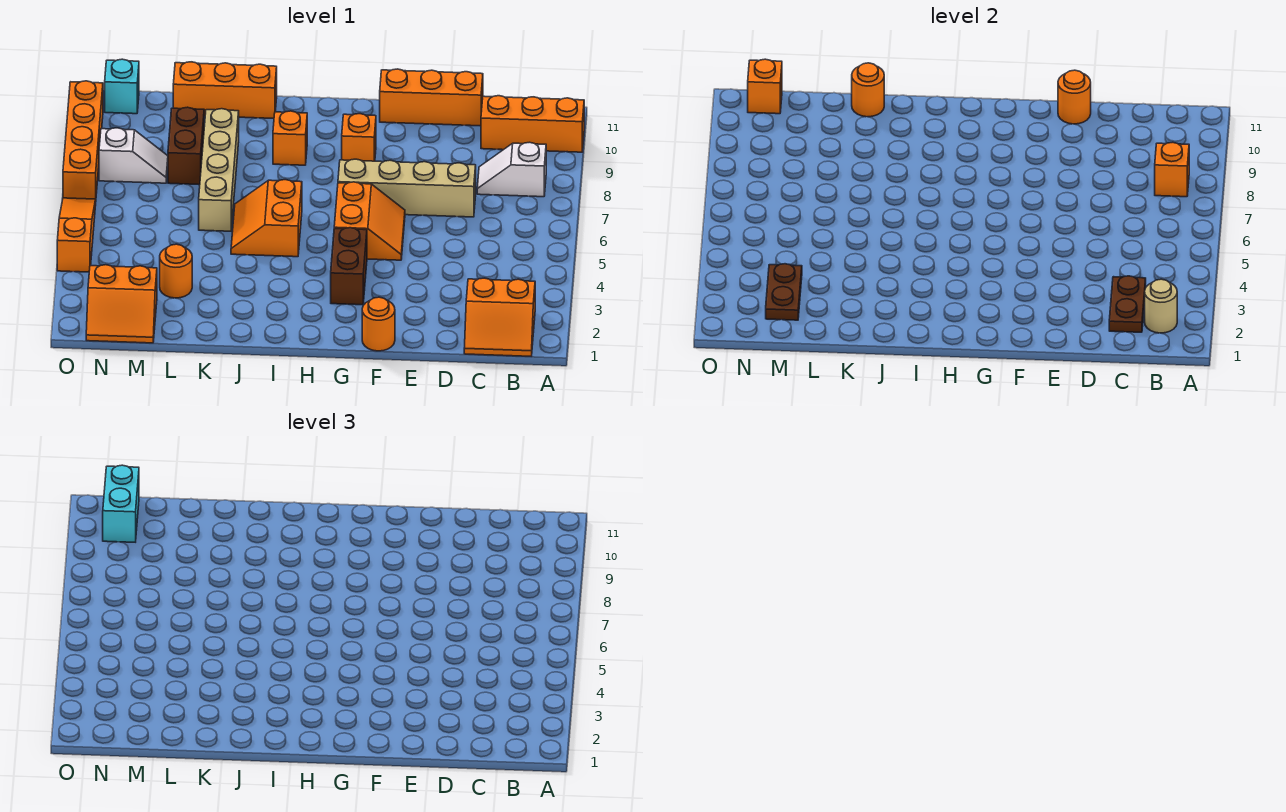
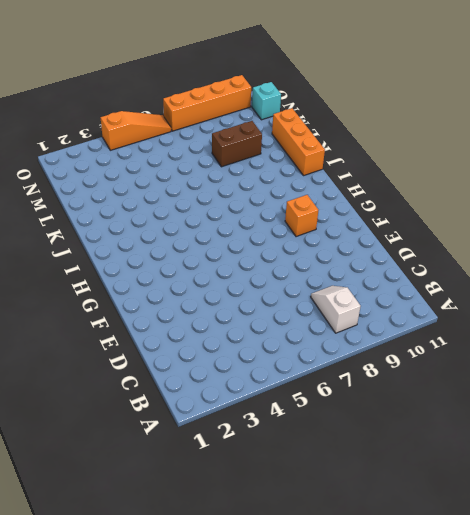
none -> orange brick A10:C10 level 1
none -> orange slope B1:C2 level 1 top 2
none -> tan brick D7:G7 level 1

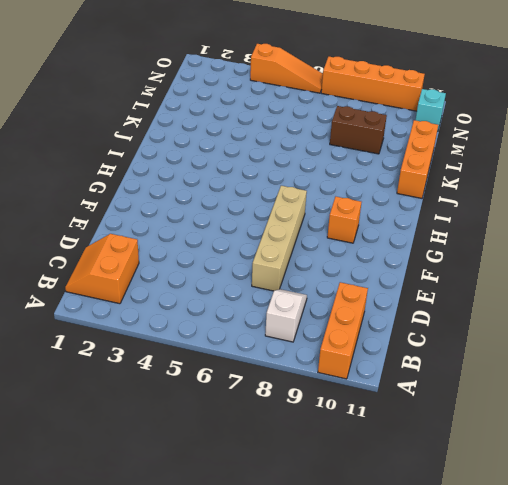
none -> orange brick D11:F11 level 1
none -> orange round brick F1 level 1
none -> orange slope F5:G6 level 1 top G

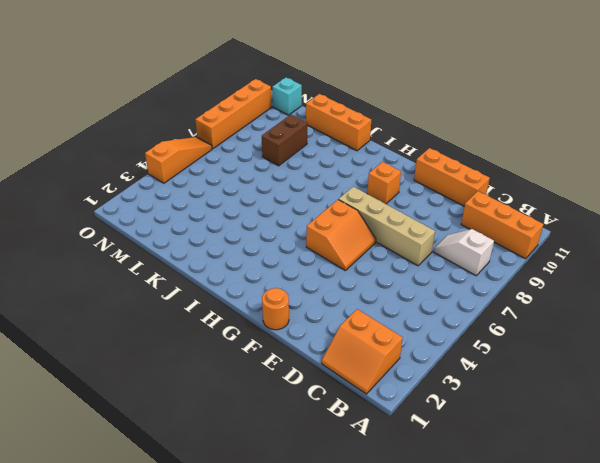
none -> brown brick G3:G4 level 1
none -> orange slope I5:J6 level 1 top I
none -> orange brick I9 level 1

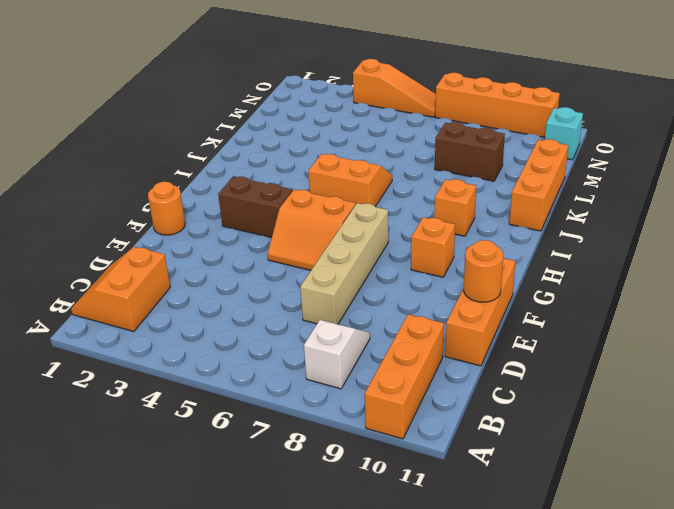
none -> tan brick K6:K9 level 1
none -> orange round brick L3 level 1
none -> orange slope M1:N2 level 1 top 2

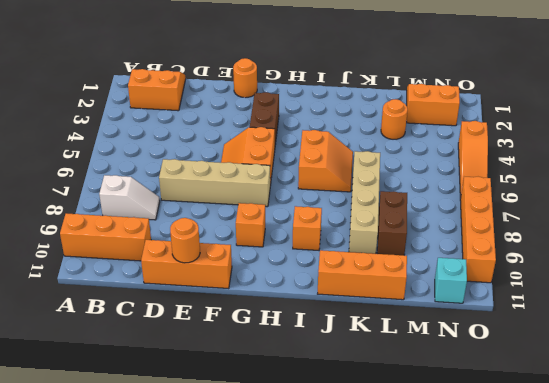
none -> white slope M8:N8 level 1 top N
none -> tan round brick B2 level 2
none -> orange brick B8 level 2

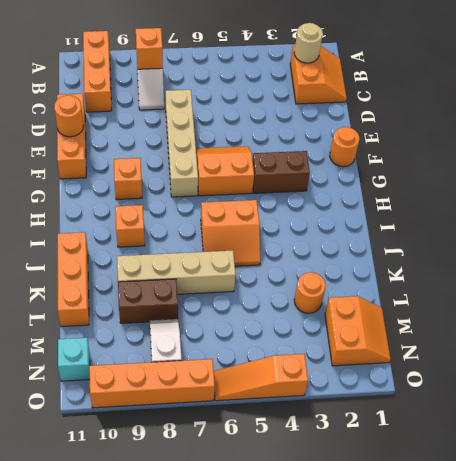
none -> brown plate C2:C3 level 2
none -> orange round brick K11 level 2
none -> brown plate M2:M3 level 2

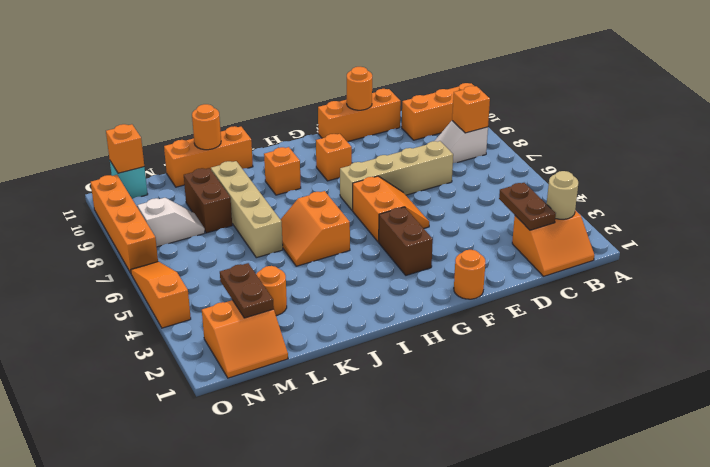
none -> cyan brick N10:N11 level 3

